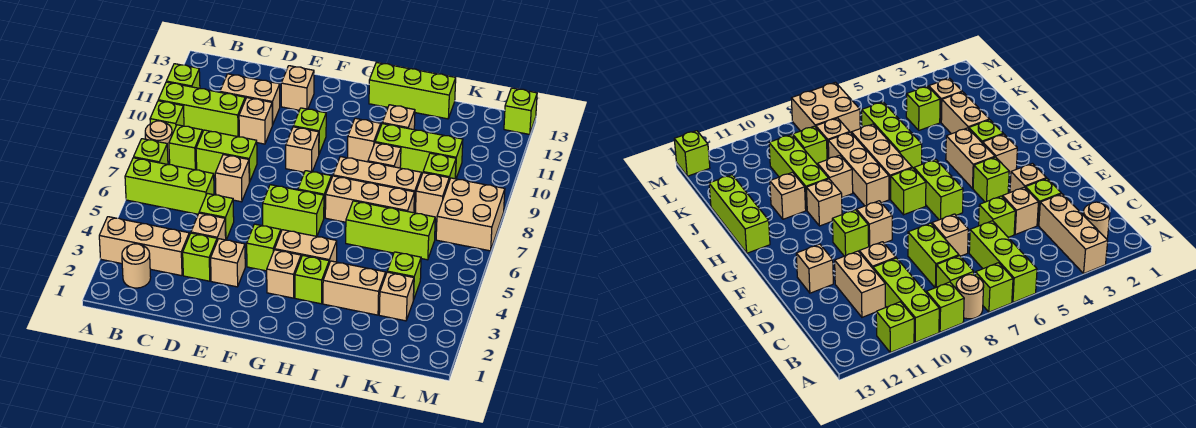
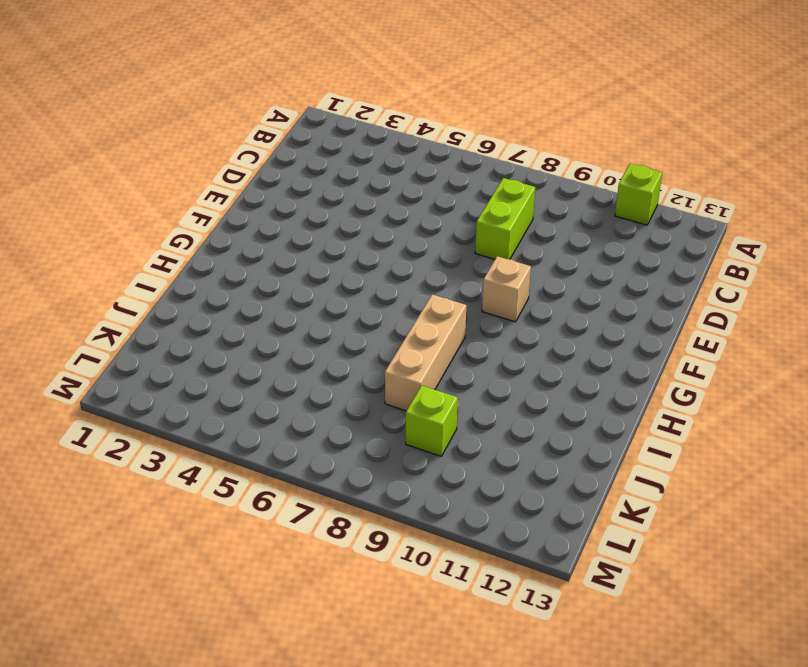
none -> tan brick A3:C3 level 1
none -> lime brick A6:C6 level 1
none -> lime brick A7 level 1
none -> tan round brick A8 level 1

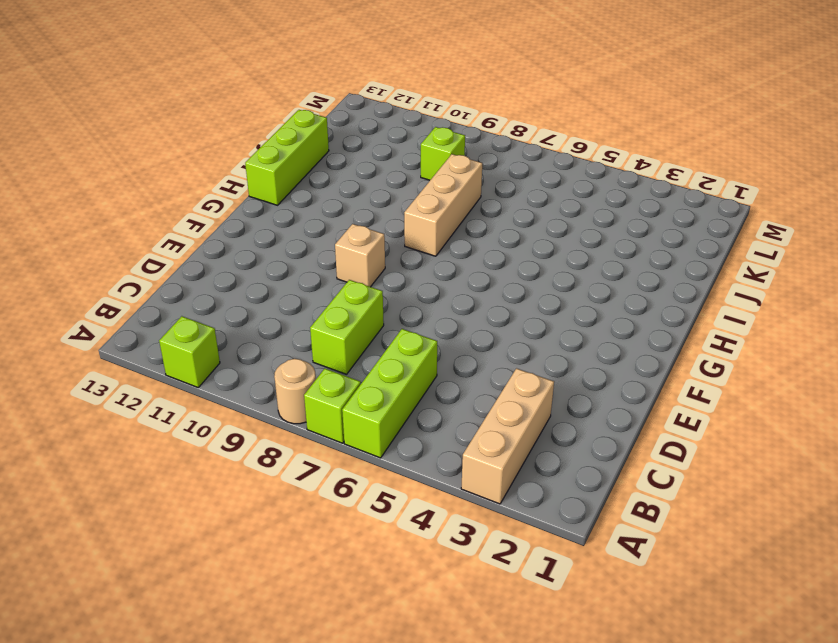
none -> lime brick A9 level 1
none -> lime brick A10:C10 level 1
none -> tan round brick B2 level 1
none -> lime brick B8 level 1

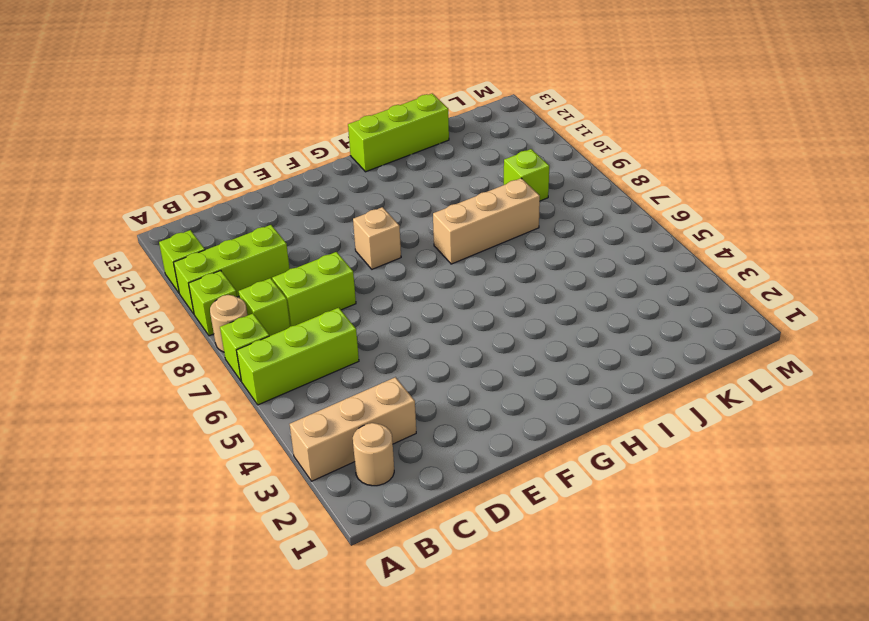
none -> tan brick C11:D11 level 1
none -> lime brick D3 level 1
none -> tan brick D4 level 1
none -> lime brick D5 level 1

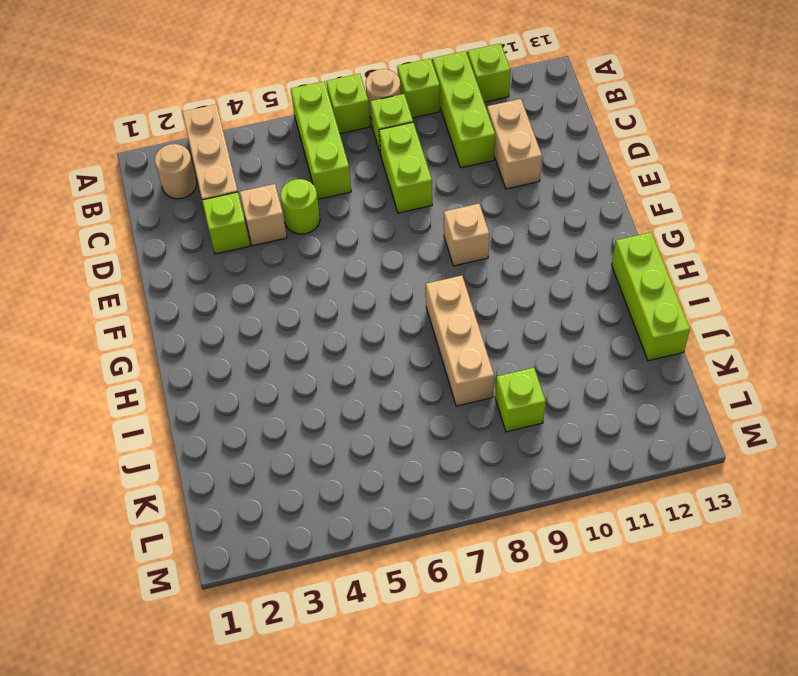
lime round brick D5 level 1 -> lime brick D5 level 1
none -> tan brick D7 level 1
none -> tan brick D10 level 1
none -> tan brick E3 level 1
none -> tan brick E12 level 1

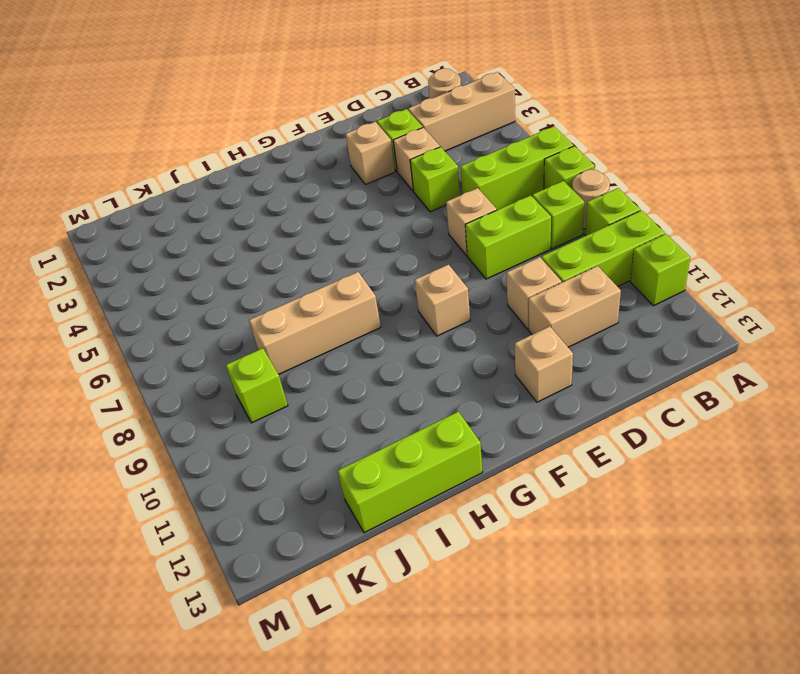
none -> lime brick F4 level 1
none -> lime brick F6:G6 level 1
none -> lime brick F10 level 1
none -> tan brick G3 level 1

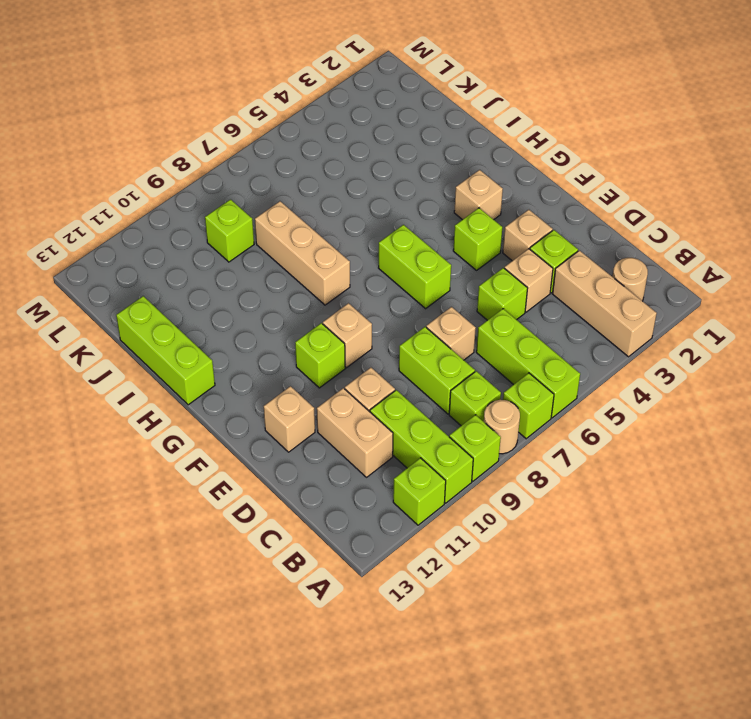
none -> tan brick G4:H4 level 1
none -> lime brick G7 level 1
none -> lime brick H3 level 1
none -> tan brick H7:J7 level 1

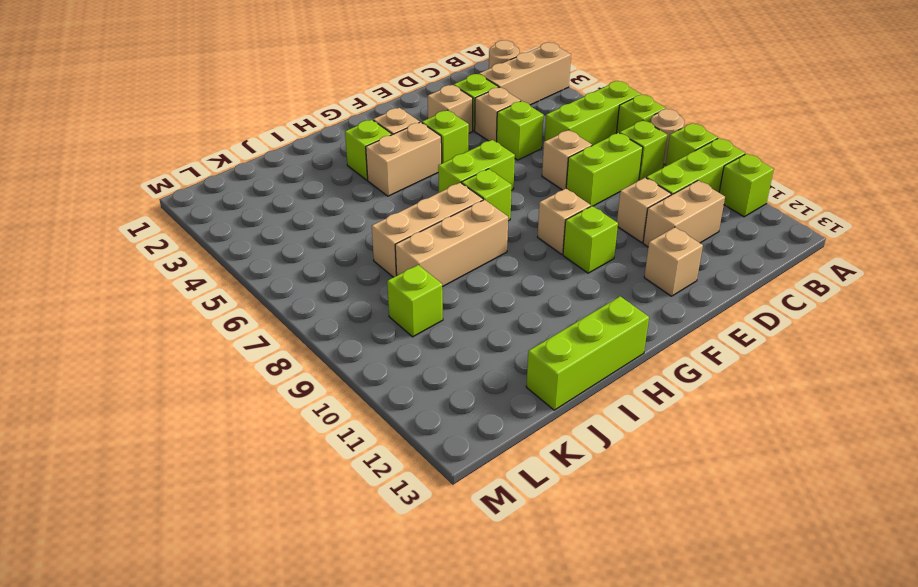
none -> tan brick H10 level 1
none -> tan brick I3:J3 level 1
none -> lime brick I6:K6 level 1
none -> tan brick I9 level 1

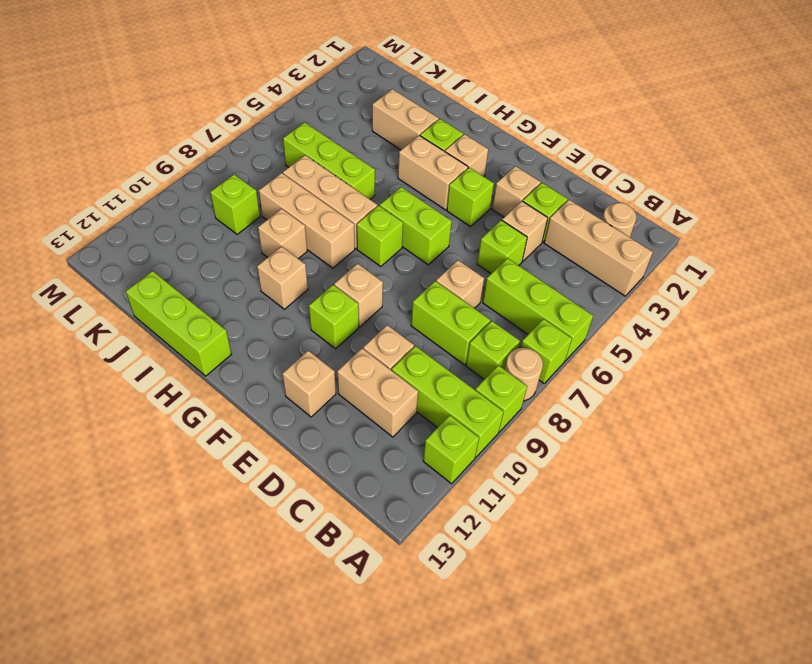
none -> lime brick I10:K10 level 1
none -> tan brick I11 level 1
none -> tan brick K3 level 1
none -> lime brick K4 level 1

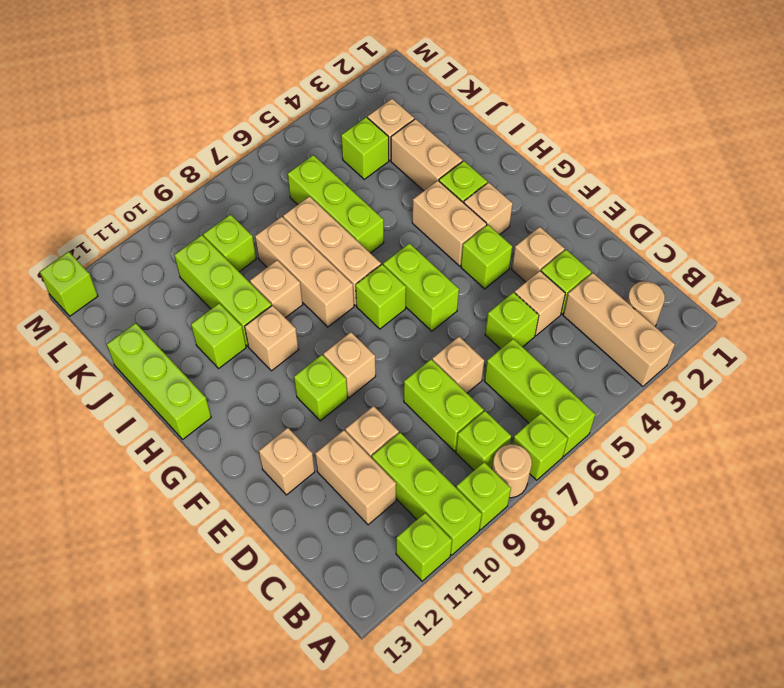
lime brick I11 level 1 -> tan brick I11 level 1
none -> tan brick K8 level 1
none -> tan brick L7:M8 level 1

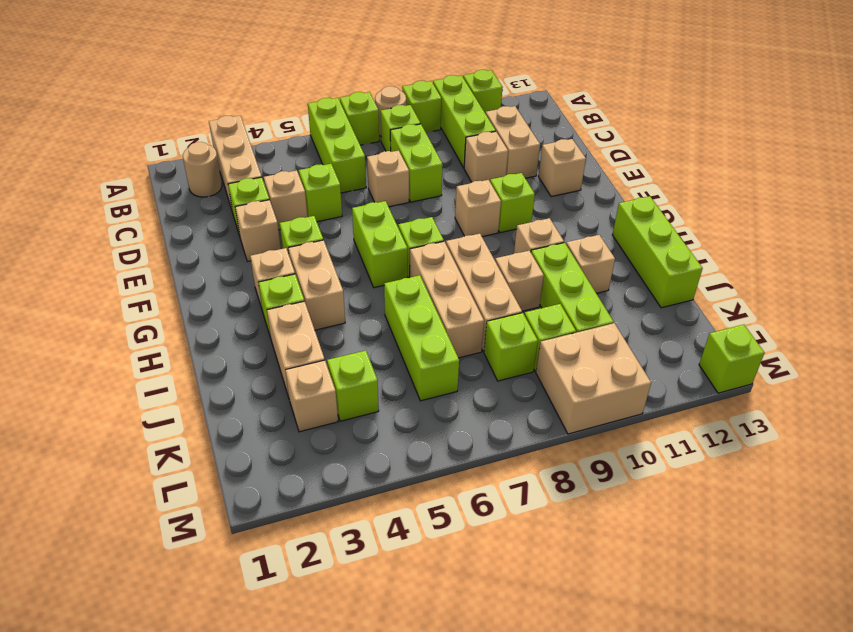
lime brick K8 level 1 -> tan brick K8 level 1
tan brick L9:M10 level 1 -> tan brick L7:M8 level 1

